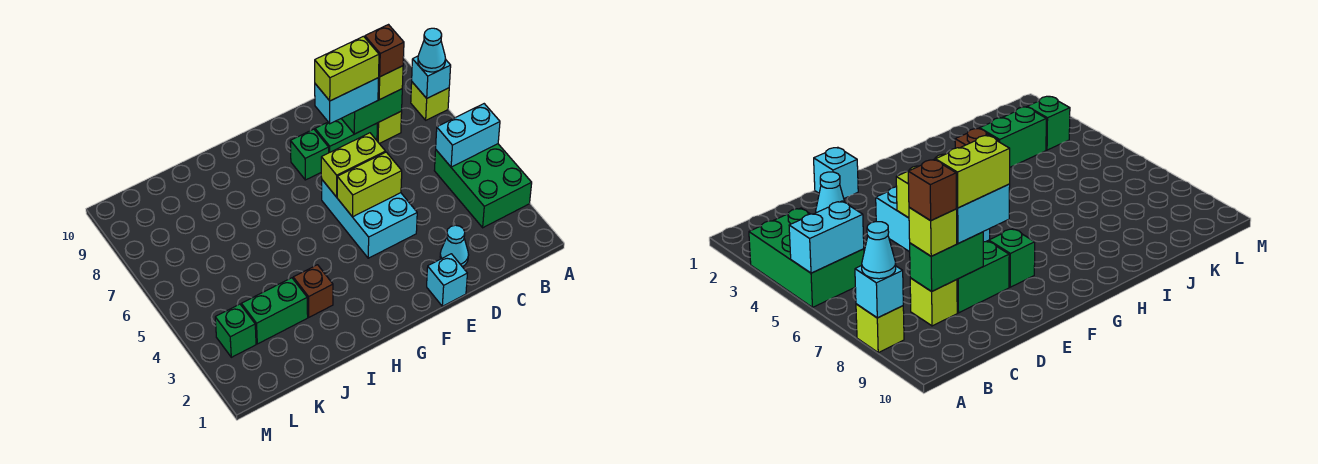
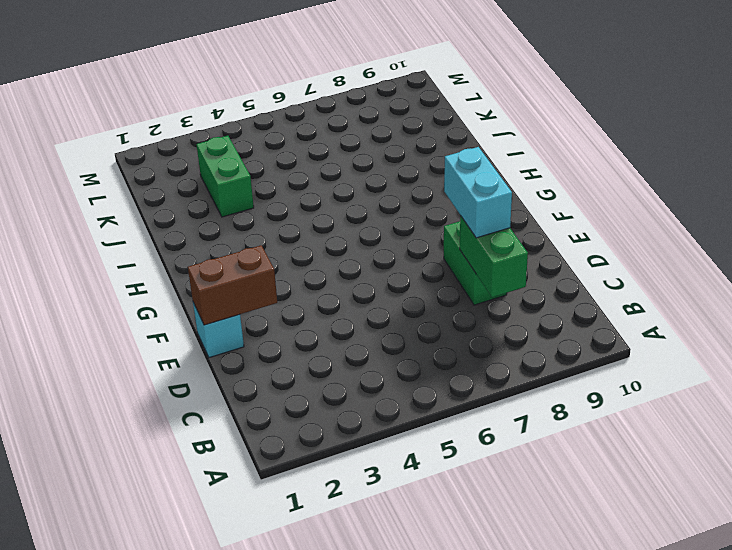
brown brick E1:E2 level 2 -> none
none -> green brick A3:B5 level 1
none -> lime brick A8 level 1
none -> lime brick C8 level 1

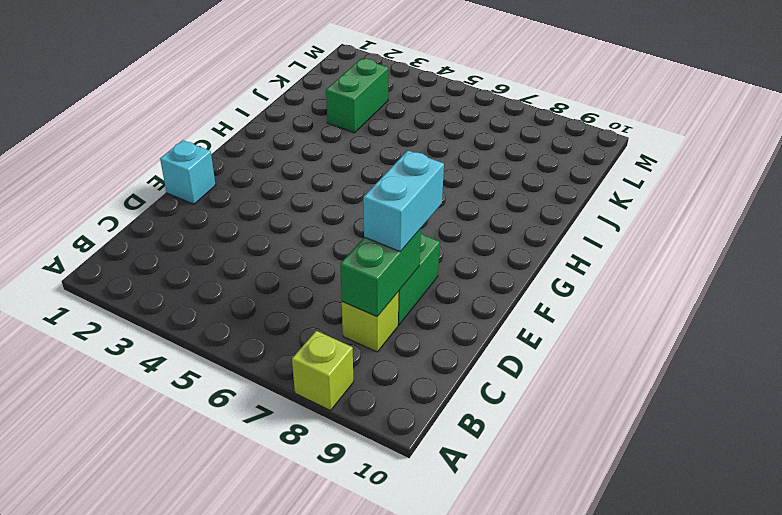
none -> green brick A3:B5 level 1
none -> cyan cone D2 level 1
none -> cyan brick E4:F6 level 1

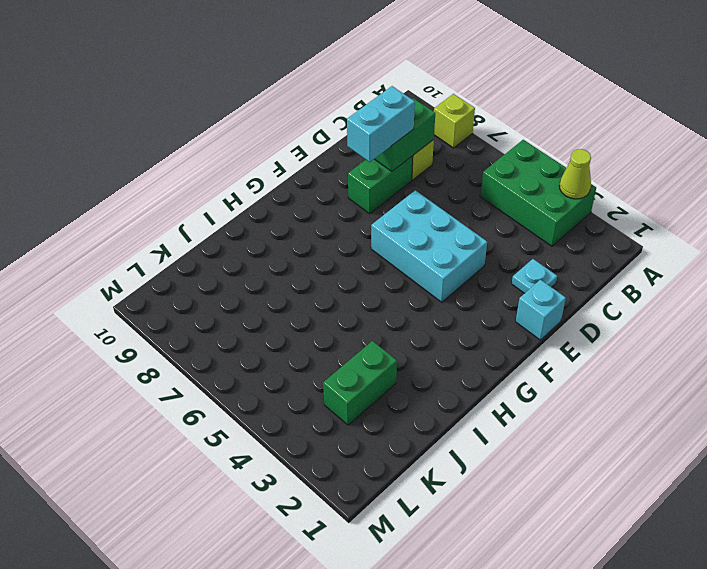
lime cone A3 level 2 -> none
cyan plate D2 level 1 -> cyan cone D2 level 1
none -> green brick F8 level 1
none -> brown brick I3 level 1
none -> green brick L3 level 1

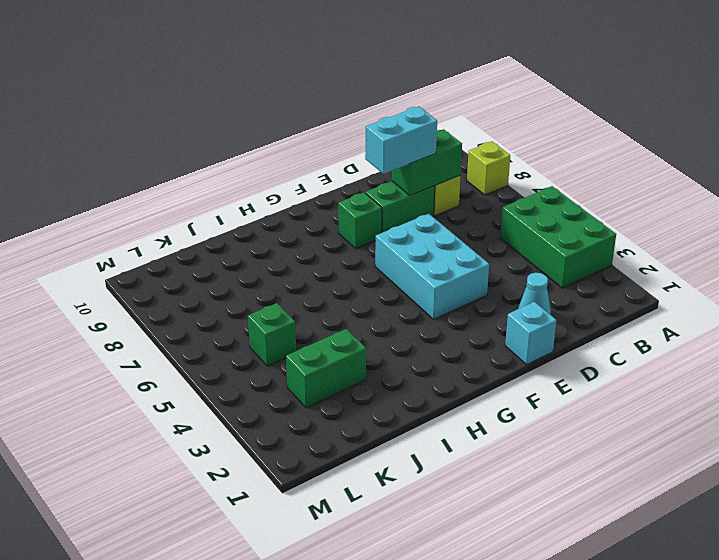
green brick K5 level 1 -> green brick L3 level 1
none -> brown brick I3 level 1
none -> cyan brick A5:B5 level 2
none -> cyan brick A8 level 2

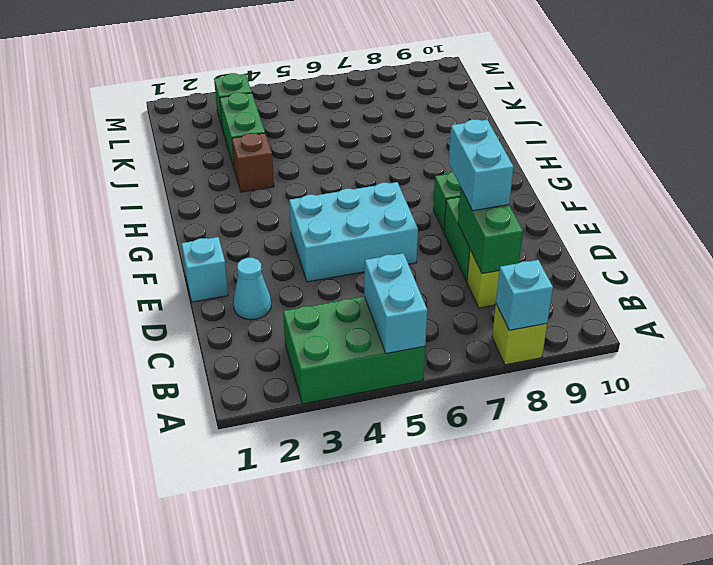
none -> lime brick E5:F5 level 2
none -> lime brick E6:F6 level 2
none -> cyan cone A8 level 3

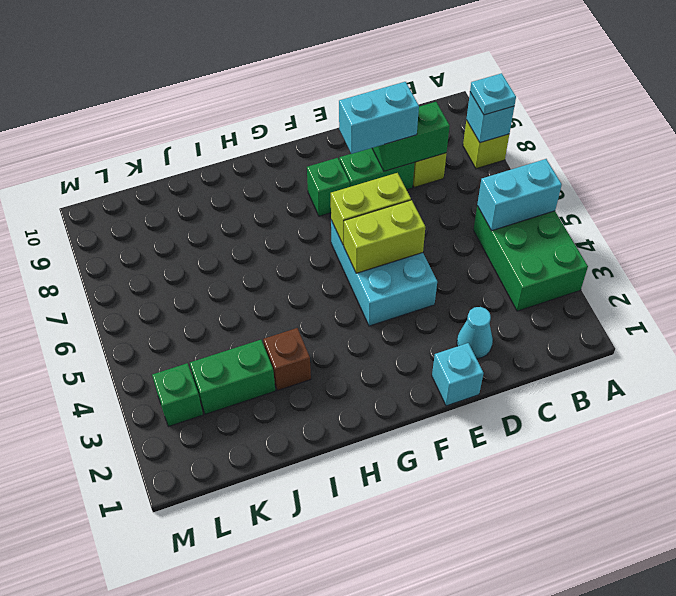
cyan plate A8 level 3 -> cyan cone A8 level 3
none -> lime brick C8 level 3
none -> brown brick C8 level 4
none -> lime brick D8:E8 level 4

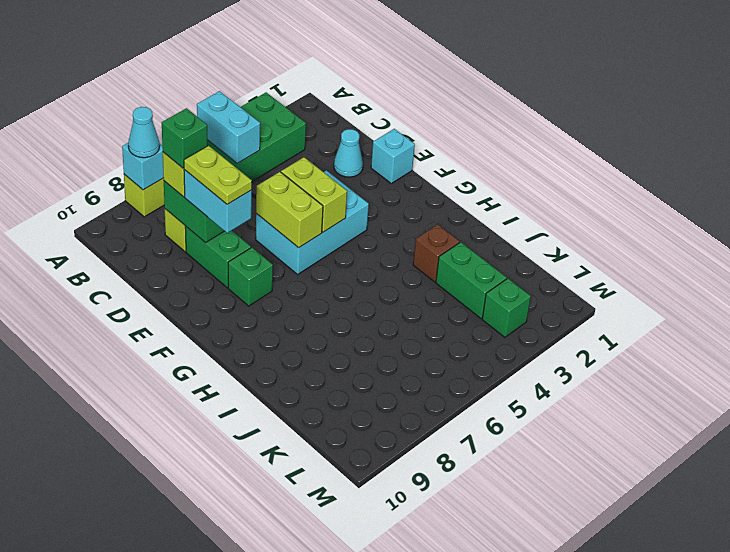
green brick C8 level 4 -> brown brick C8 level 4
lime plate D8:E8 level 4 -> lime brick D8:E8 level 4

